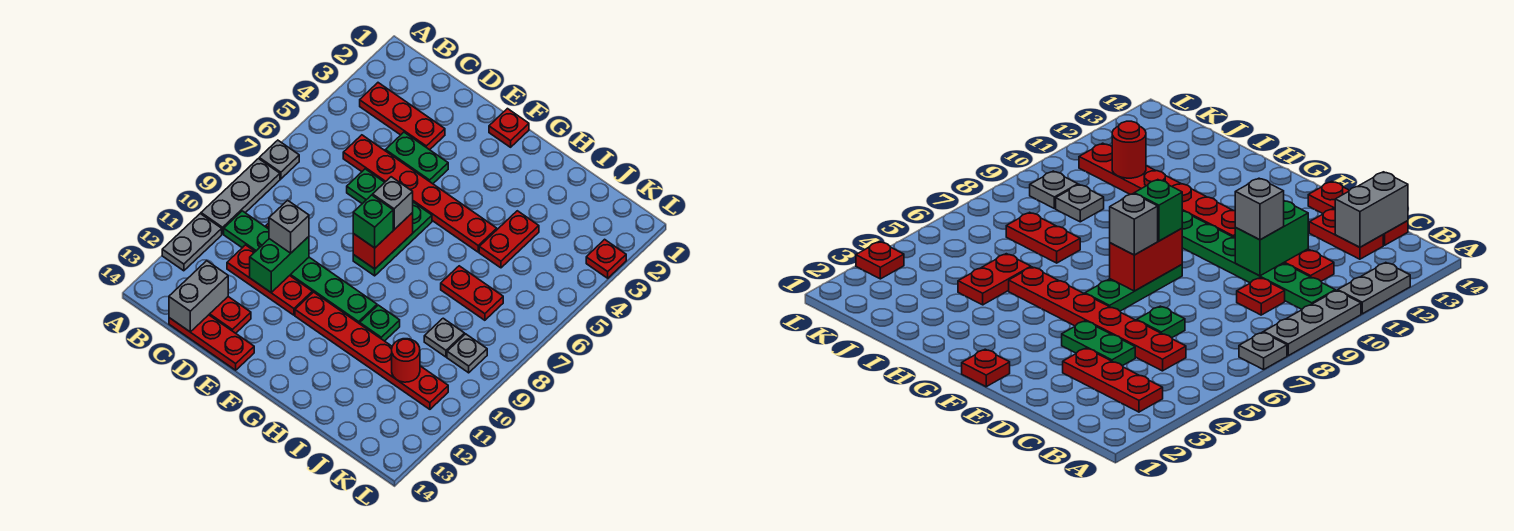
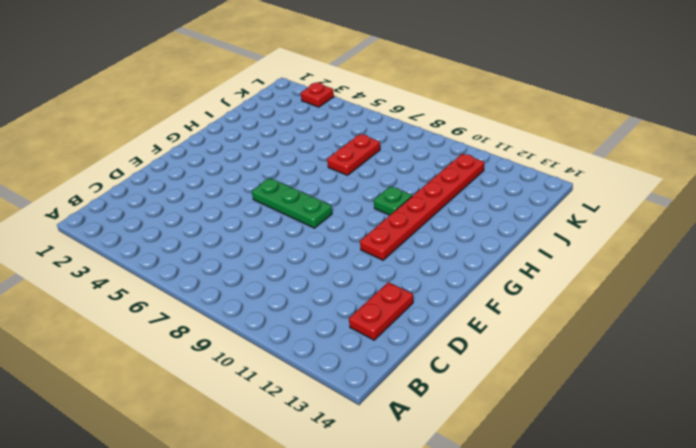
none -> grey plate A7 level 1
none -> grey plate A8:A10 level 1
none -> grey plate A11:A12 level 1

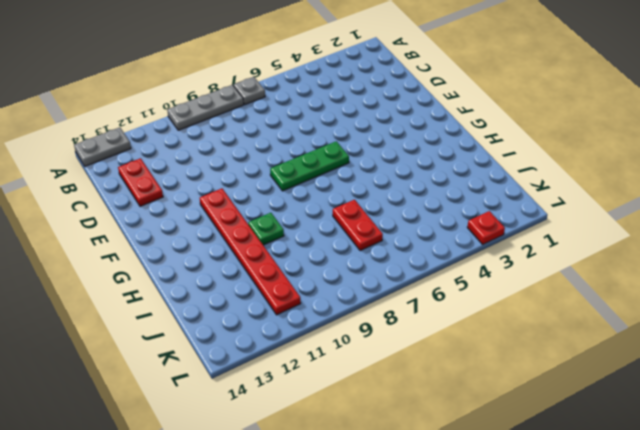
grey plate A13:A14 level 1 -> grey plate A11:A12 level 1
none -> red plate B3:D3 level 1
none -> green plate B10:G10 level 1
none -> red plate C5:H5 level 1

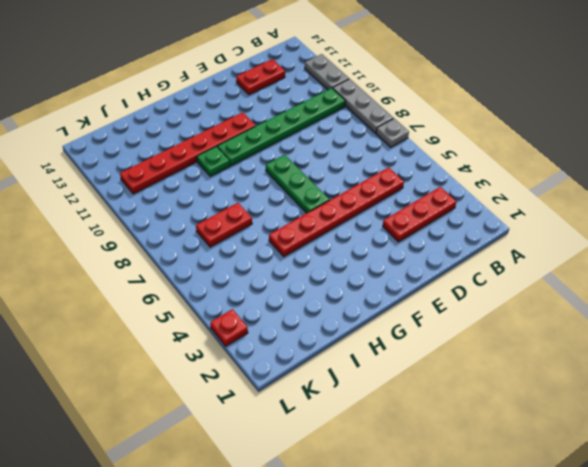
none -> red plate C9 level 1
none -> red plate C11:E11 level 1
none -> red plate C14:E14 level 1

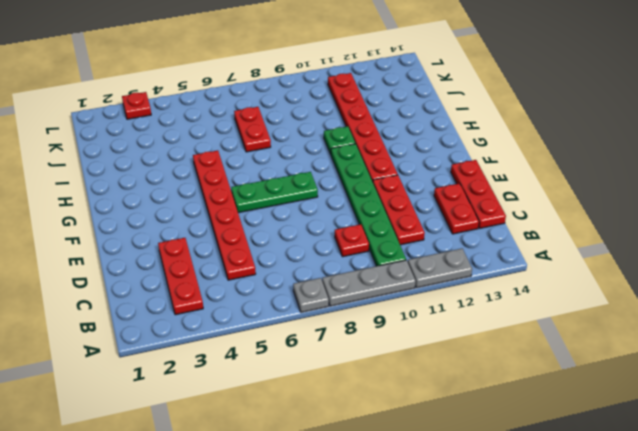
none -> green plate D4:E4 level 1
none -> green plate D6 level 1
none -> red plate F1 level 1

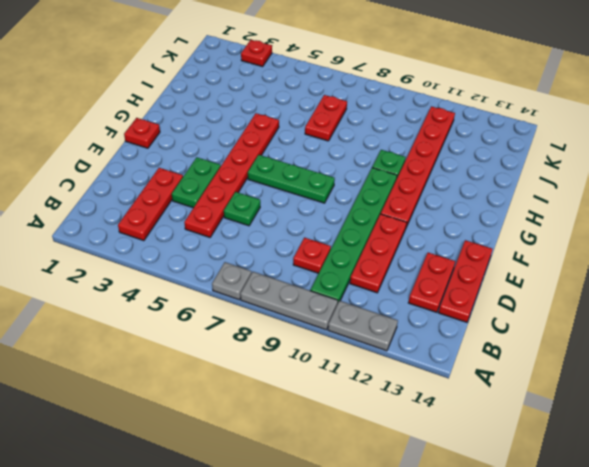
none -> red plate I4:I5 level 1
none -> grey plate J9 level 1
none -> grey plate K9 level 1

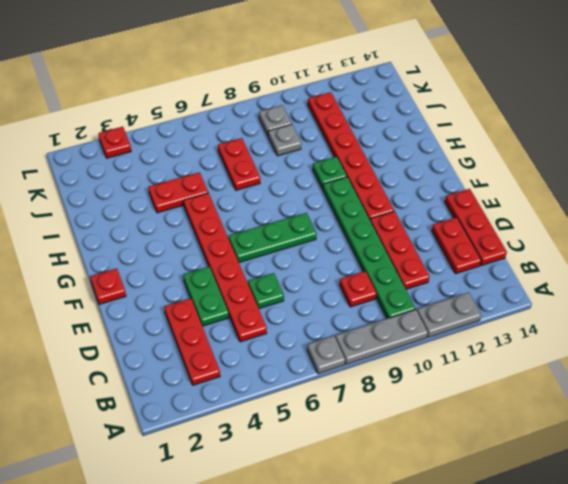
none -> grey brick C13:C14 level 2
none -> green brick D10:D11 level 2
none -> red brick F7:F8 level 2

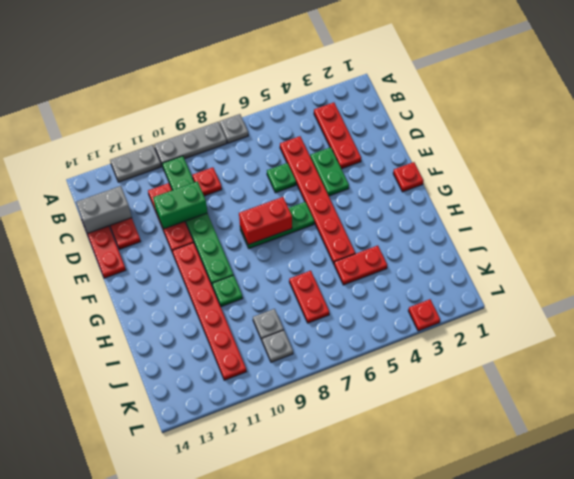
none -> red round brick J11 level 2
none -> grey brick D10 level 3
none -> grey brick F7 level 3

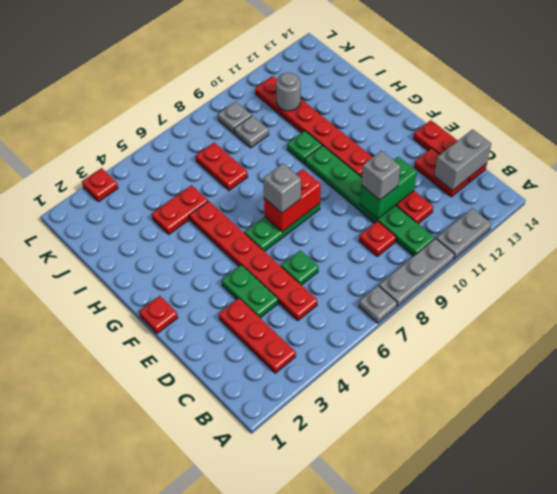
grey round brick J11 level 2 -> red round brick J11 level 2
none -> green brick F8 level 3

